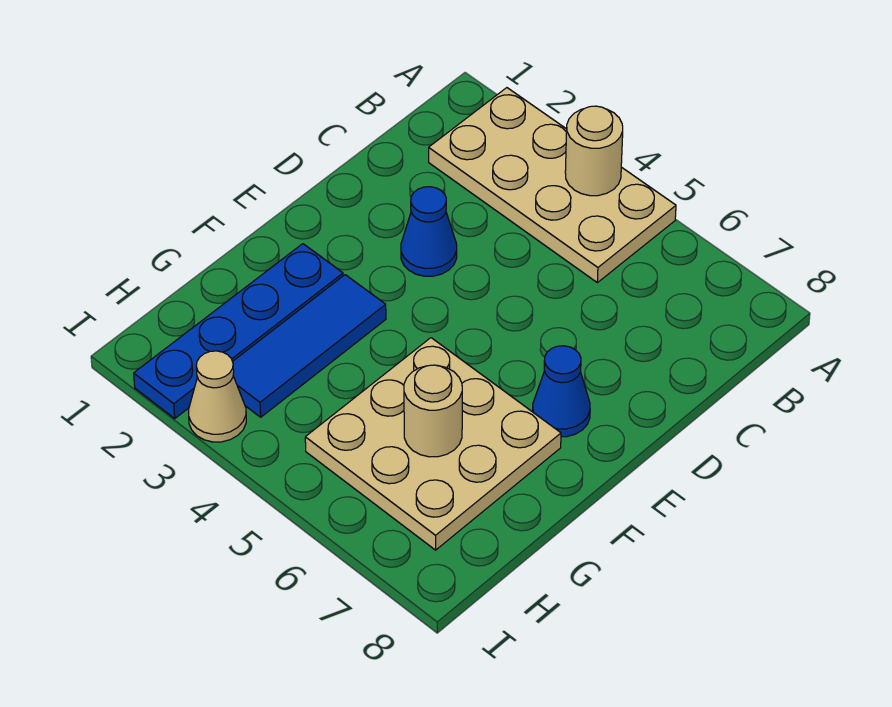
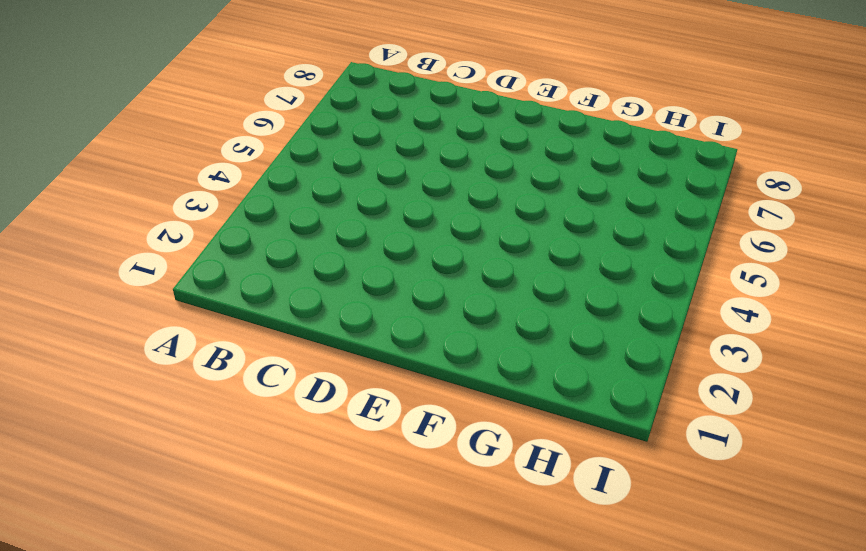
none -> tan plate A2:B5 level 1
none -> blue cone D3 level 1

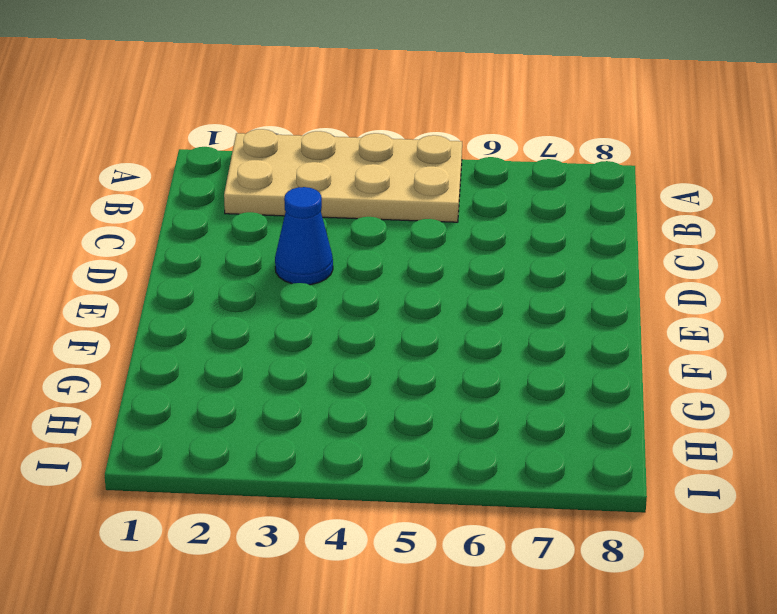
none -> blue cone E7 level 1
none -> blue plate F2:I2 level 1

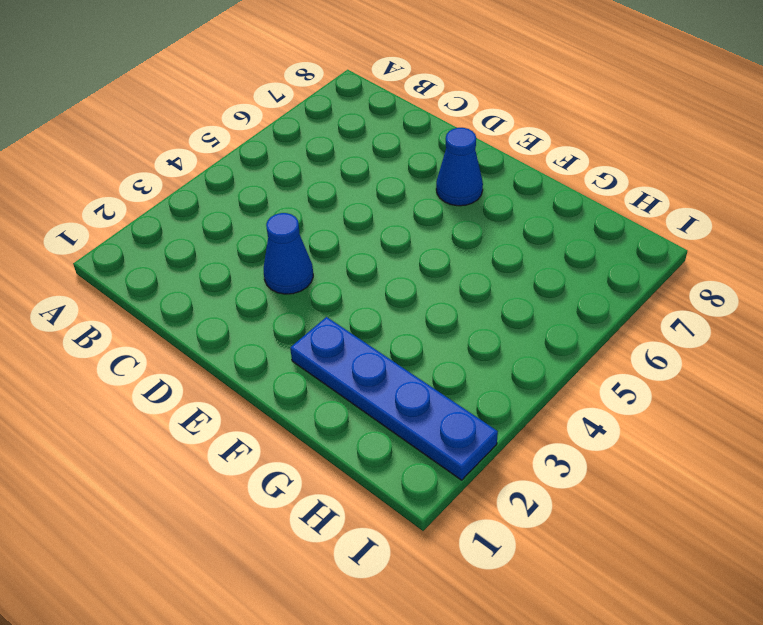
none -> tan plate A2:B5 level 1
none -> blue tile F3:H3 level 1

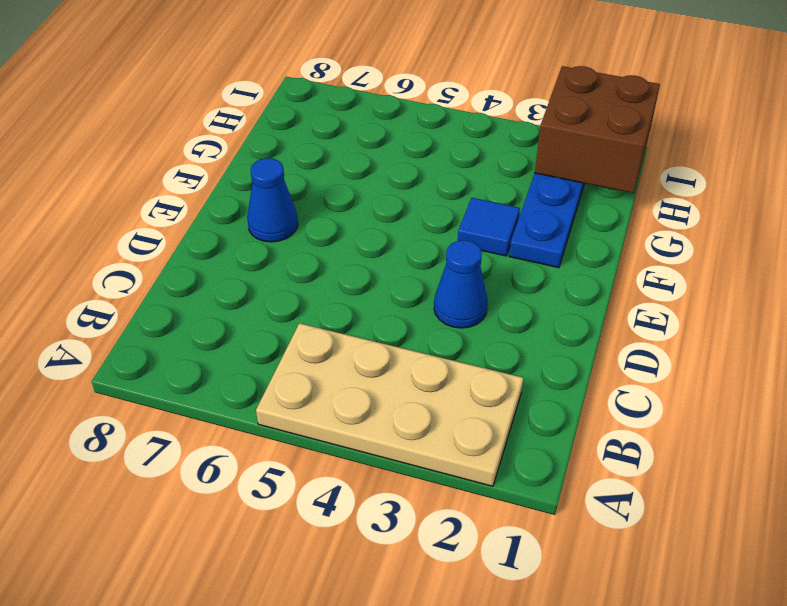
blue tile F3 level 1 -> blue tile F3:H3 level 1
brown brick H1:I2 level 2 -> none
none -> tan plate F5:H7 level 1
none -> tan cone I3 level 1

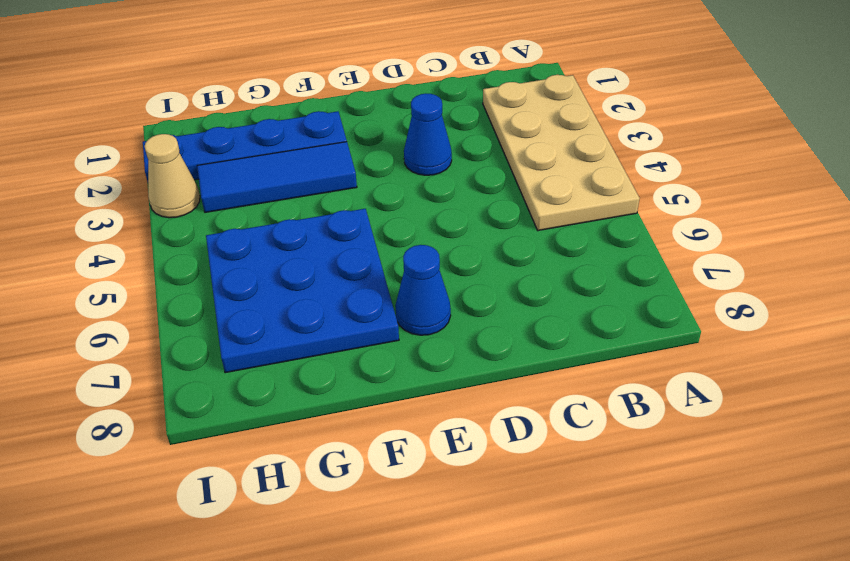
blue plate F5:H7 level 1 -> tan plate F5:H7 level 1
none -> tan round brick A4 level 2
none -> tan round brick G6 level 2

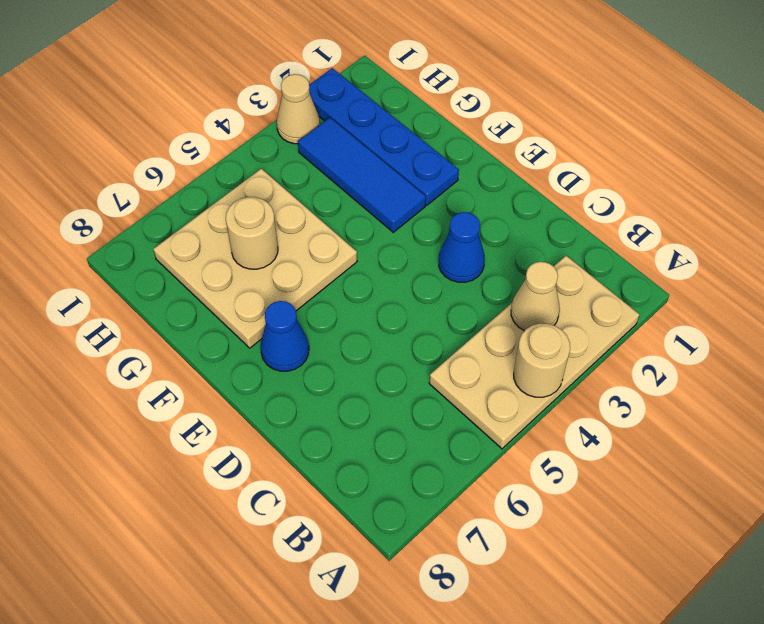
tan cone B3 level 2 -> none

